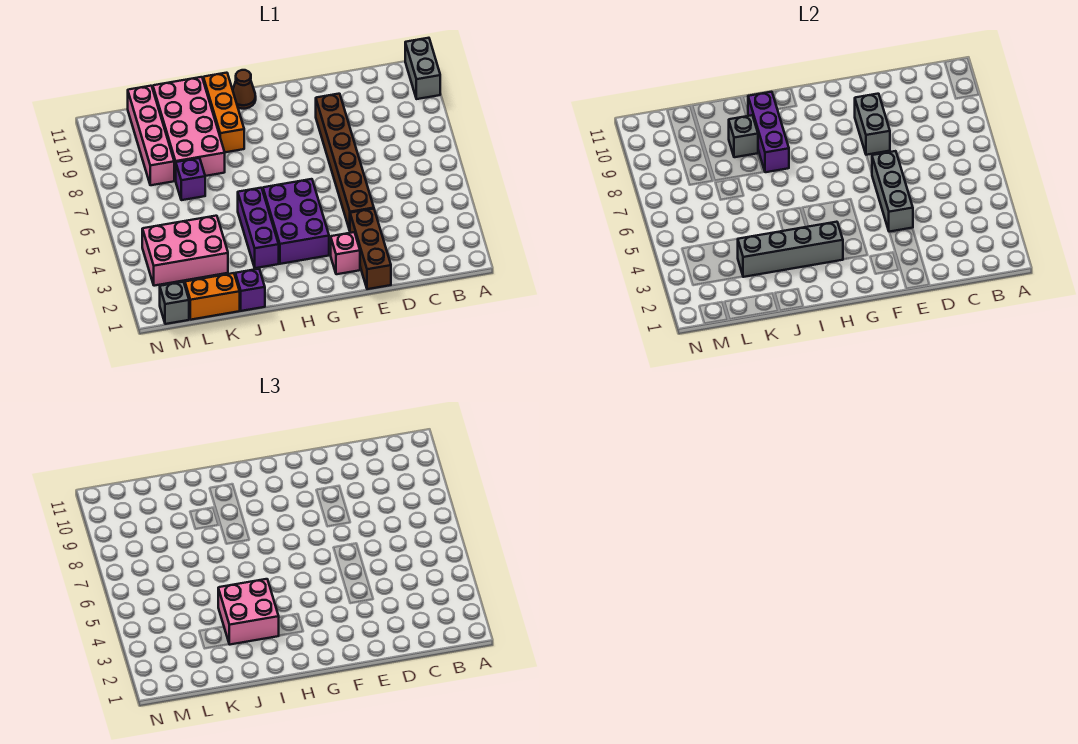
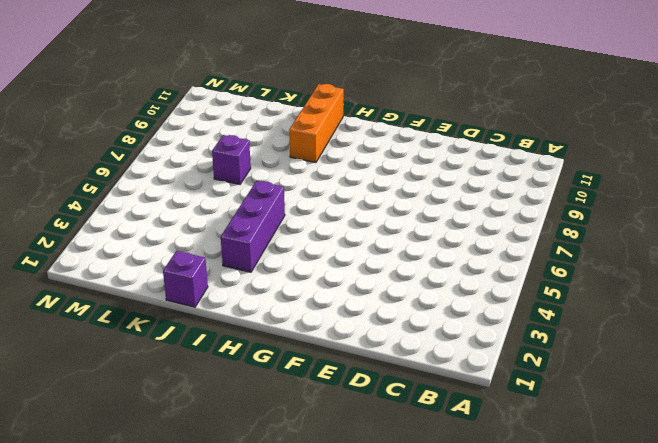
none -> grey brick A10:A11 level 1
none -> brown brick E1:E3 level 1
none -> brown brick E4:E9 level 1

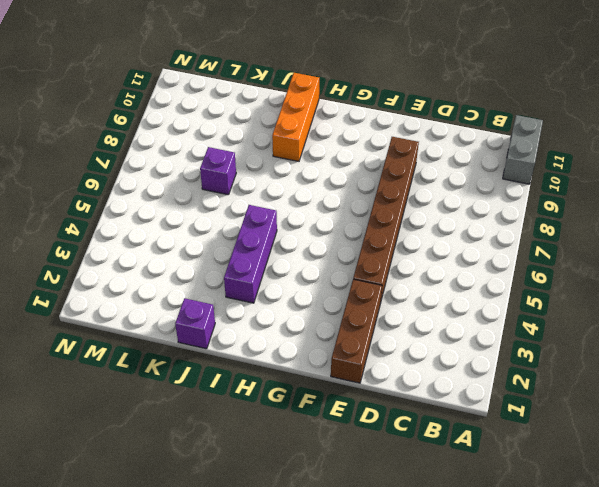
none -> pink brick F2 level 1
none -> purple brick G3:H5 level 1
none -> brown cone H11 level 1

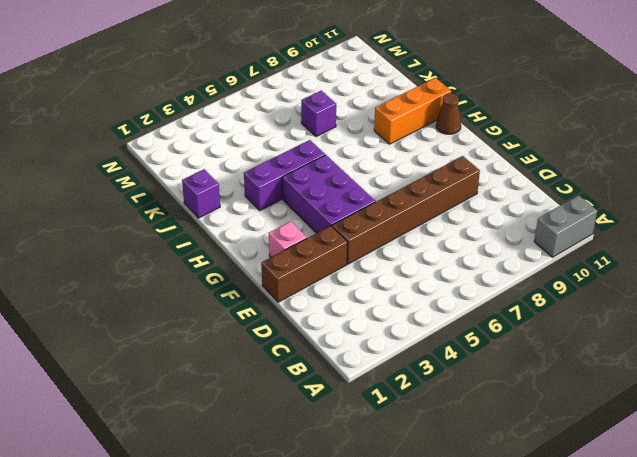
purple brick F4:H5 level 1 -> purple brick G3:H5 level 1
none -> pink brick J8:K11 level 1
none -> orange brick K1:L1 level 1
none -> pink brick K3:M4 level 1

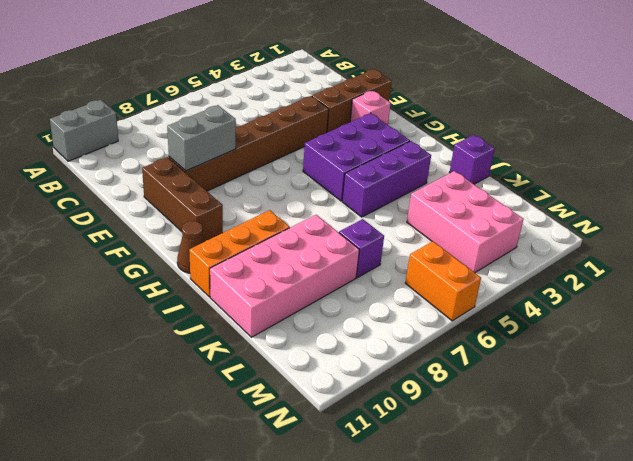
brown brick E10:G10 level 1 -> none
orange brick M6:N6 level 1 -> orange brick K1:L1 level 1
none -> pink brick L8:L11 level 1
none -> grey brick M1 level 1
none -> grey brick E4:E6 level 2

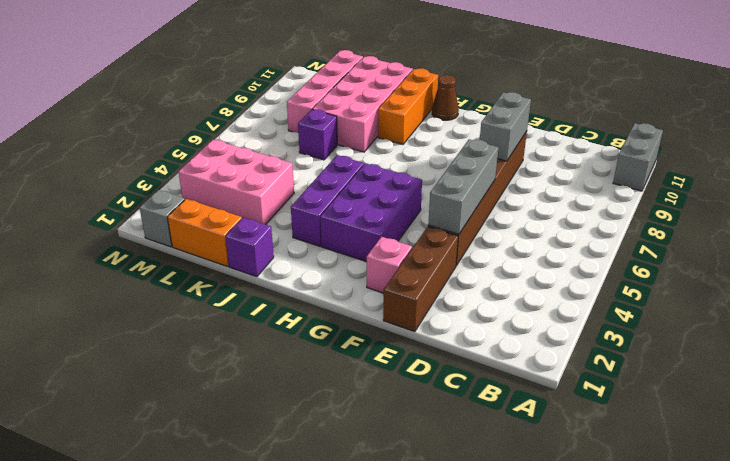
none -> grey brick H3:K3 level 2
none -> purple brick I8:I10 level 2
none -> grey brick J9 level 2

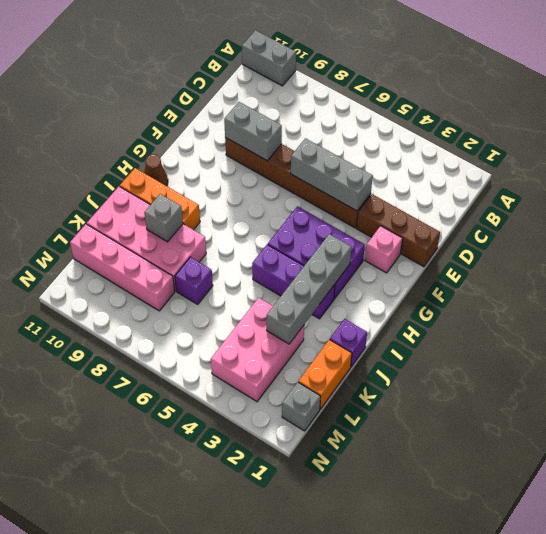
none -> purple brick I8:I10 level 2
none -> pink brick I3:J4 level 3

